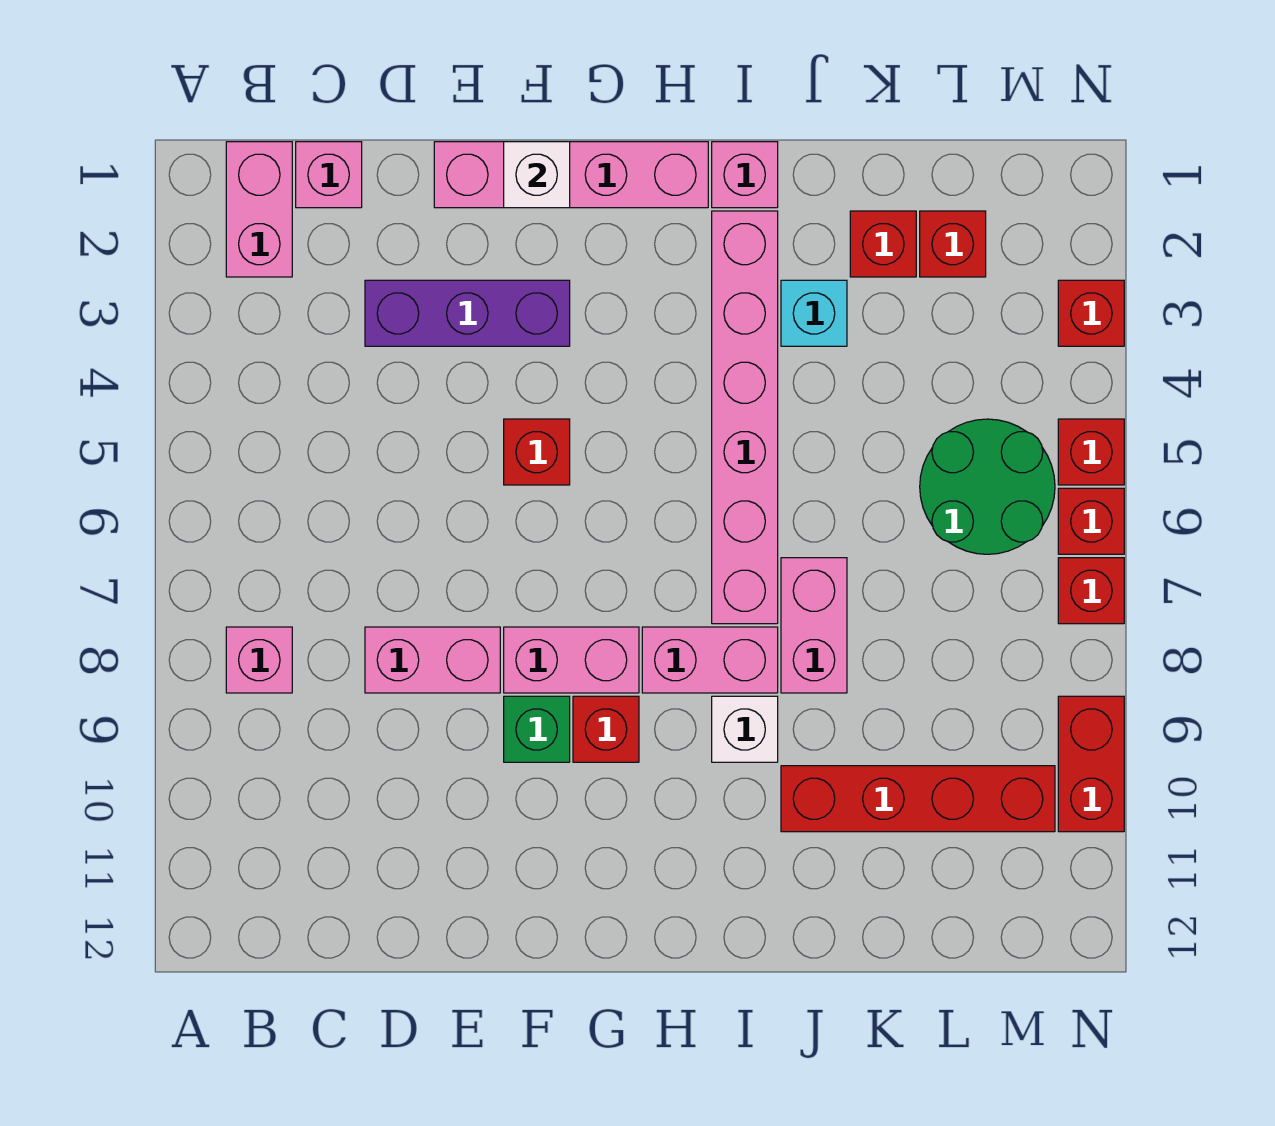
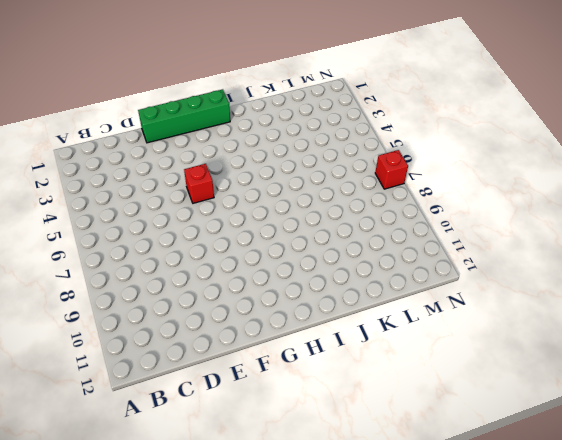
green brick E1:H1 level 1 -> pink brick E1:H1 level 1
none -> pink brick B1:B2 level 1
none -> pink brick B8 level 1
none -> pink brick C1 level 1

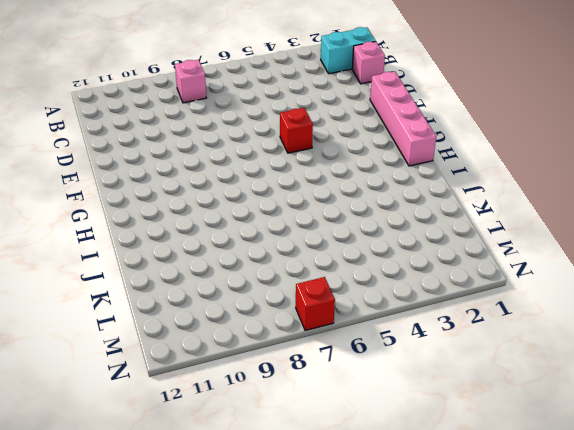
cyan brick B1:B2 level 1 -> pink brick B1:B2 level 1
none -> purple brick D3:F3 level 1
none -> pink brick D8:E8 level 1
none -> pink brick F8:G8 level 1

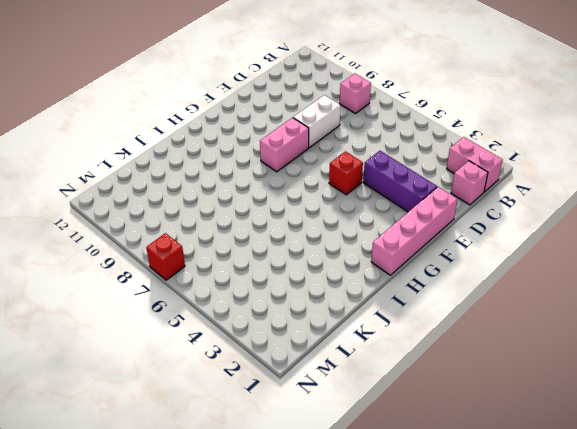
white brick D8:E8 level 1 -> pink brick D8:E8 level 1
purple brick E2:E4 level 1 -> purple brick D3:F3 level 1
none -> green brick F9 level 1
none -> red brick G9 level 1
none -> pink brick H8:I8 level 1

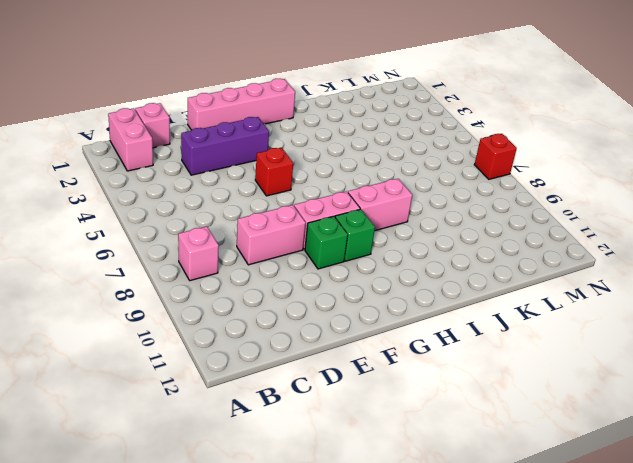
green brick G9 level 1 -> red brick G9 level 1
none -> pink brick I1 level 1
none -> pink brick I2:I7 level 1
none -> white brick I9 level 1

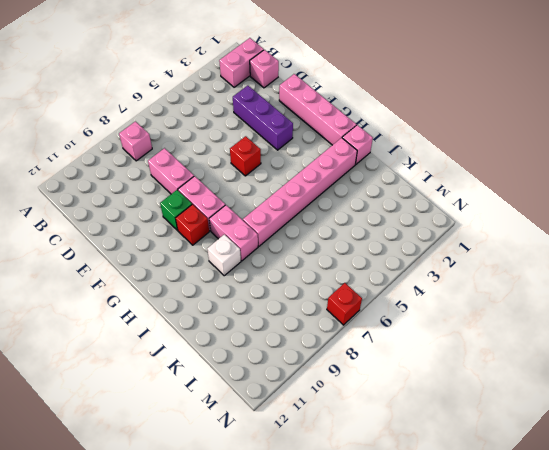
none -> cyan brick J3 level 1
none -> pink brick J7:J8 level 1
none -> red brick J10:M10 level 1

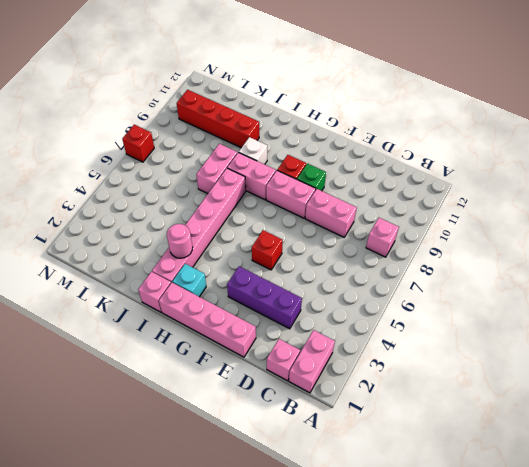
cyan brick H2 level 1 -> cyan brick J3 level 1
pink round brick I3 level 2 -> none
none -> red brick K2 level 1
none -> red brick L2 level 1
none -> green round brick L5:M6 level 1

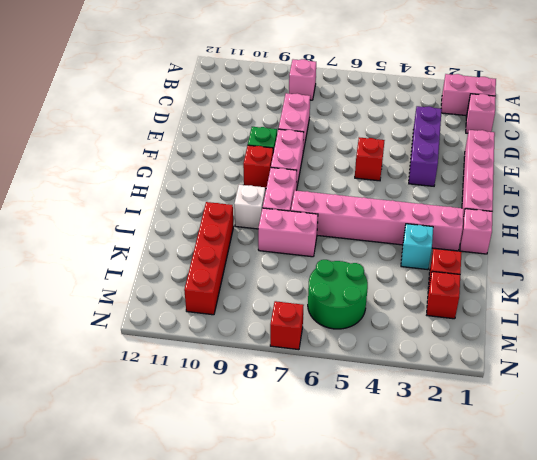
none -> red brick N3 level 1
none -> red brick N5 level 1
none -> red brick N6 level 1

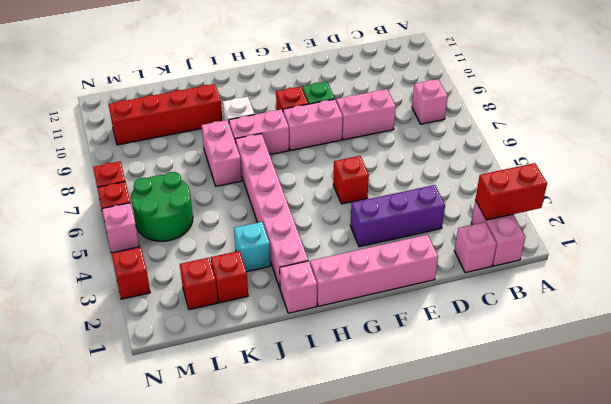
red brick A2:B2 level 2 -> red brick N9:N10 level 1
pink brick N5 level 1 -> red brick N5 level 1
none -> white brick F1 level 2

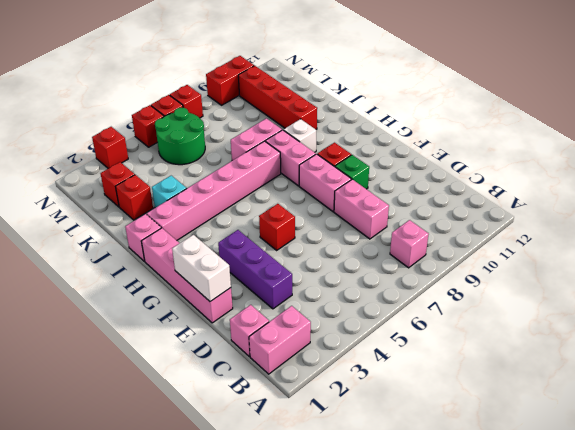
white brick E1:F1 level 2 -> white brick F1 level 2

